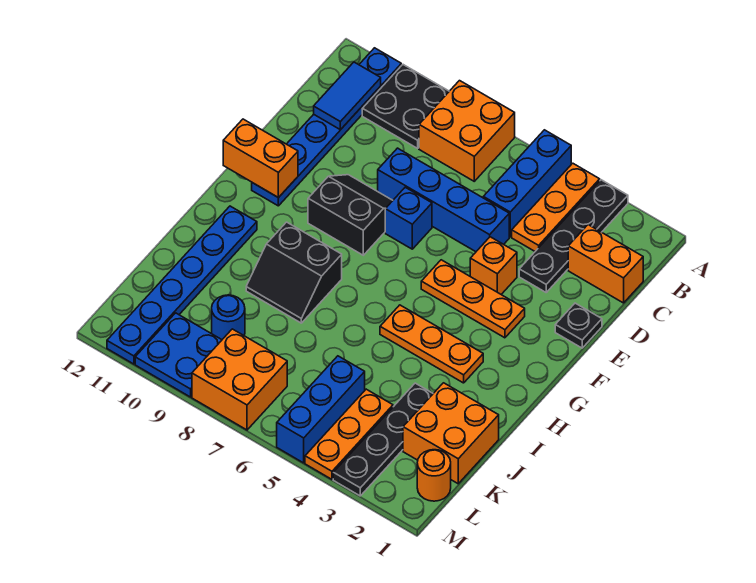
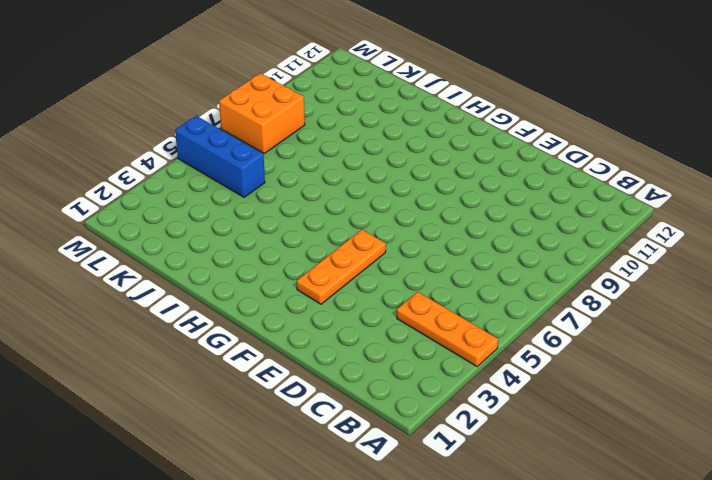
none -> black plate A3:D3 level 1
none -> blue brick A5:C5 level 1
none -> orange brick A7:B8 level 1

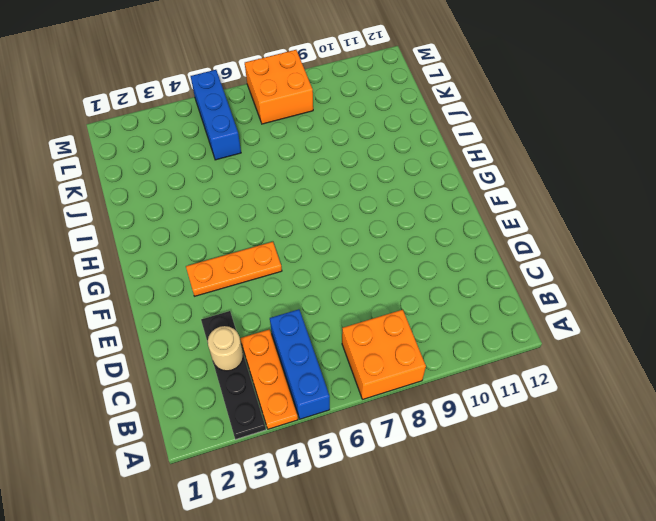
tan round brick C3 level 2 -> none
none -> black plate A9:B10 level 1
none -> blue plate A11:F11 level 1
none -> orange brick C1:C2 level 1

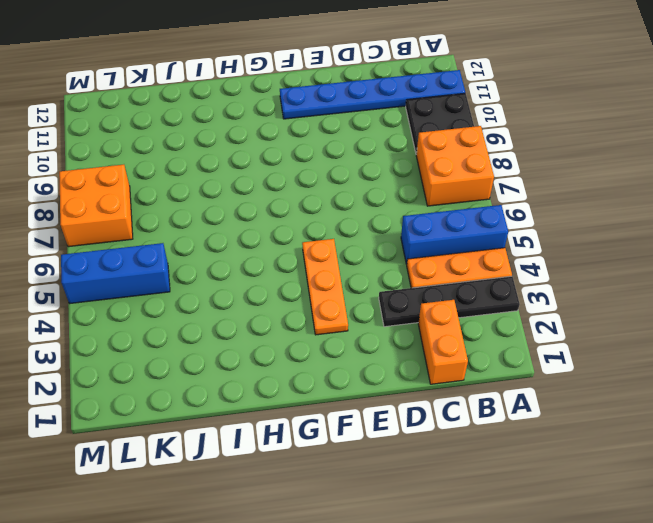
none -> blue brick D5:D8 level 1
none -> black plate E1 level 1
none -> orange brick E4 level 1

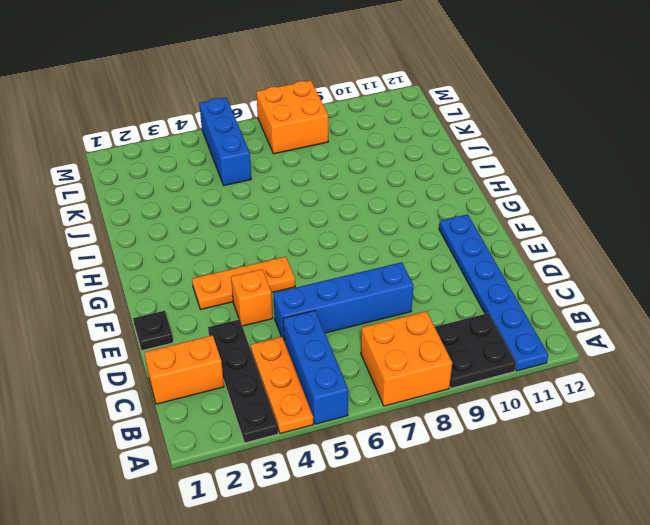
none -> blue brick E7 level 1
none -> black slope E8:F9 level 1 top F
none -> orange plate H3:H5 level 1

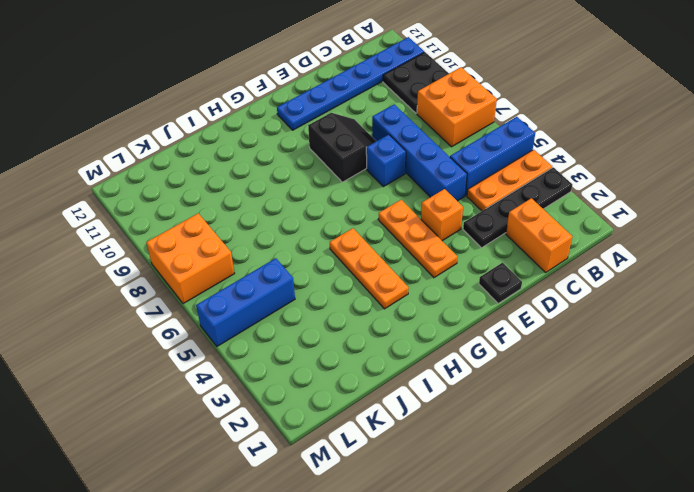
none -> black slope H8:I9 level 1 top H
none -> blue plate H11:M11 level 1
none -> orange brick J1:K2 level 1

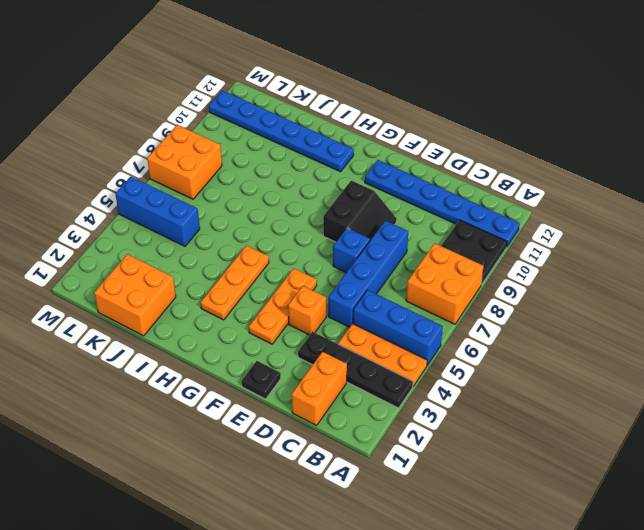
none -> black slope H8:I9 level 1 top H
none -> black plate J3:M3 level 1
none -> orange plate K4:M4 level 1

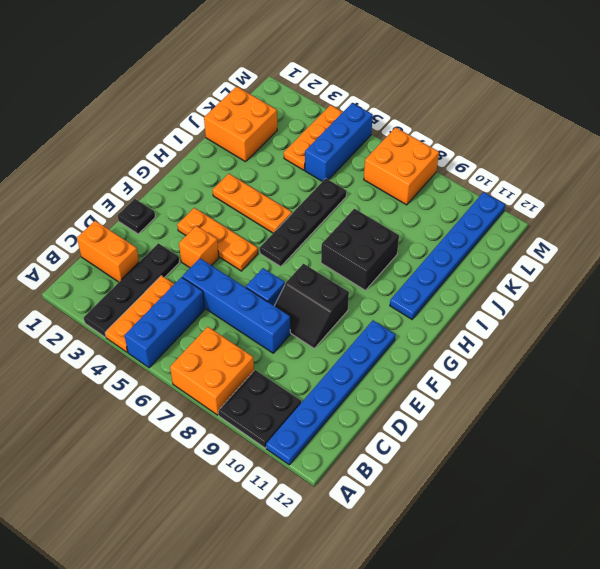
black plate G6:J6 level 1 -> black plate J3:M3 level 1
black brick H8:I9 level 1 -> black slope H8:I9 level 1 top H
none -> blue round brick K9 level 1
none -> orange round brick L1 level 1
none -> blue plate L9:M10 level 1

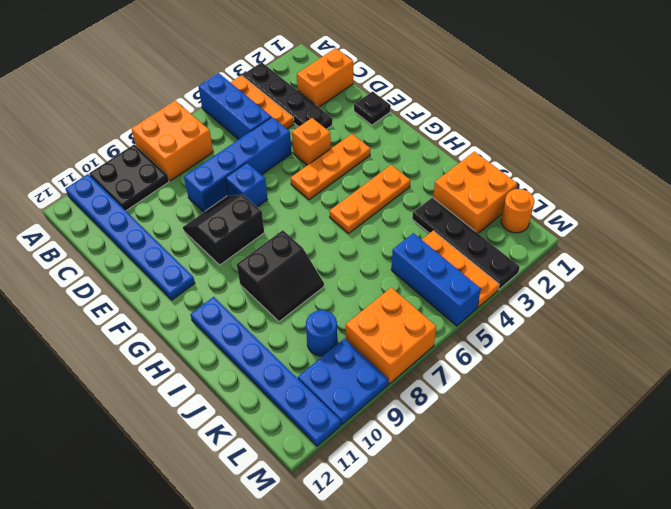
none -> blue tile B11:C11 level 2
none -> orange brick F11:F12 level 2

